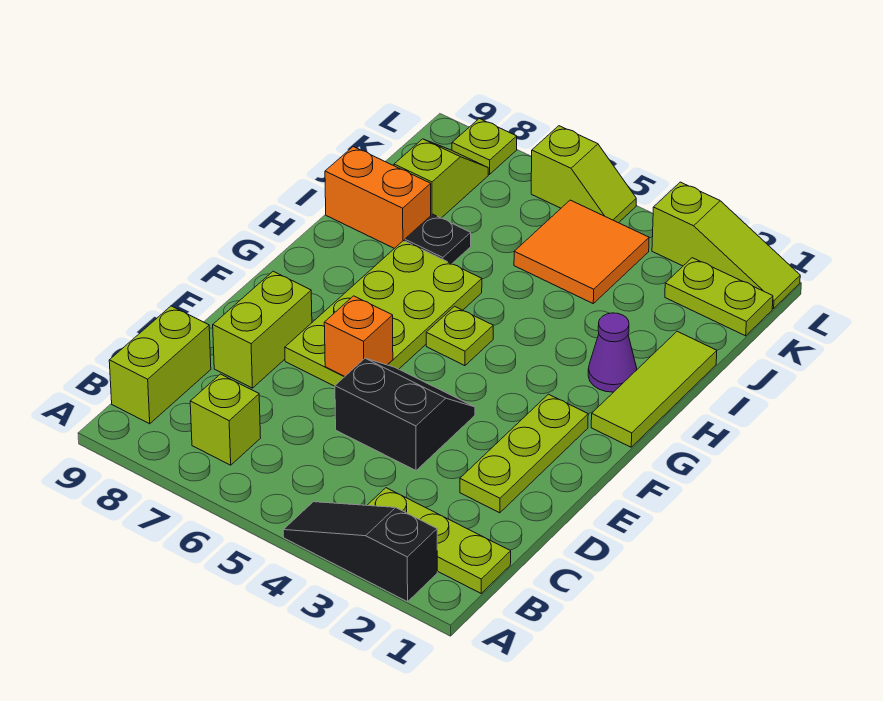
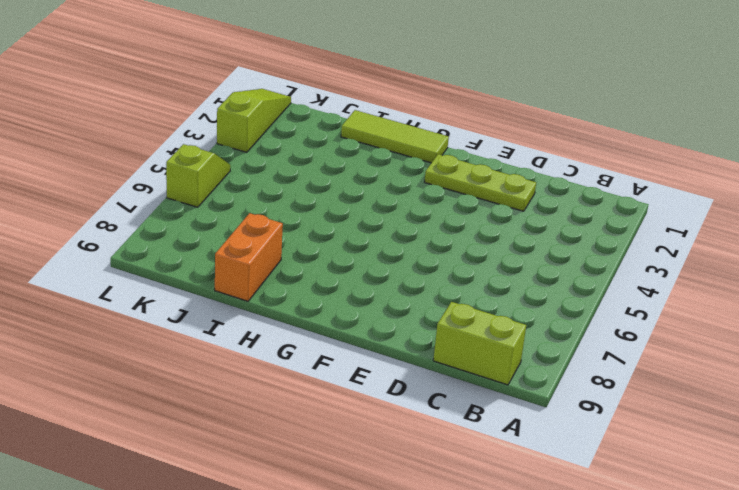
none -> black slope A2:A4 level 1 top 2
none -> lime plate B1:B3 level 1
none -> lime brick B7 level 1

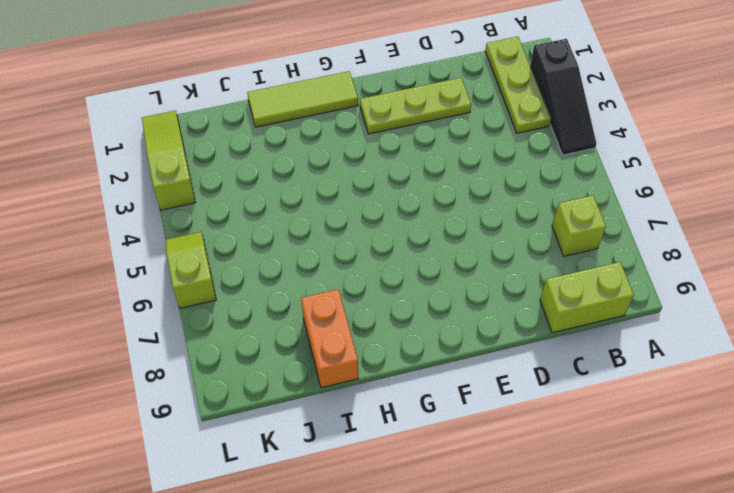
none -> black slope D4:E5 level 1 top D
none -> lime brick D8:E8 level 1
none -> lime plate E6:H7 level 1

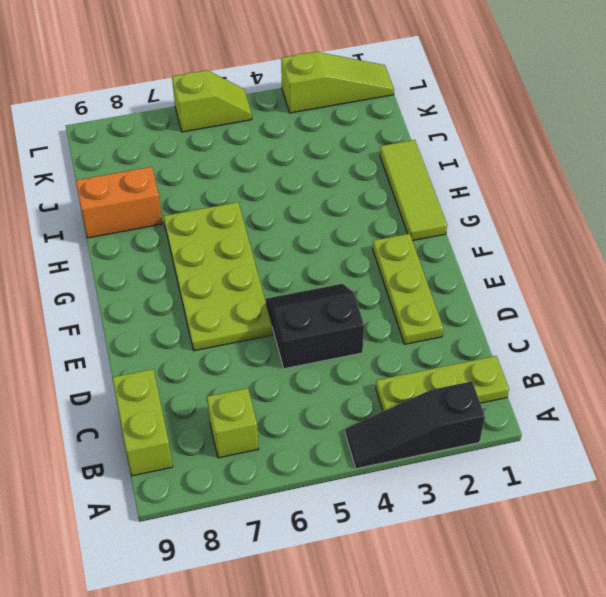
none -> lime brick D8:E8 level 1
none -> lime plate G5 level 1
none -> purple cone H2 level 1

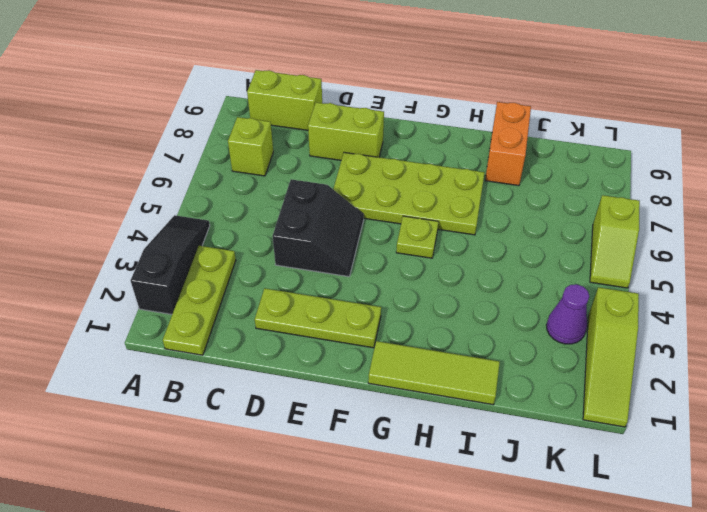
purple cone K3 level 1 -> purple cone H2 level 1
none -> black plate I7 level 1
none -> orange tile J4:K5 level 1
none -> lime slope J8:K8 level 1 top J

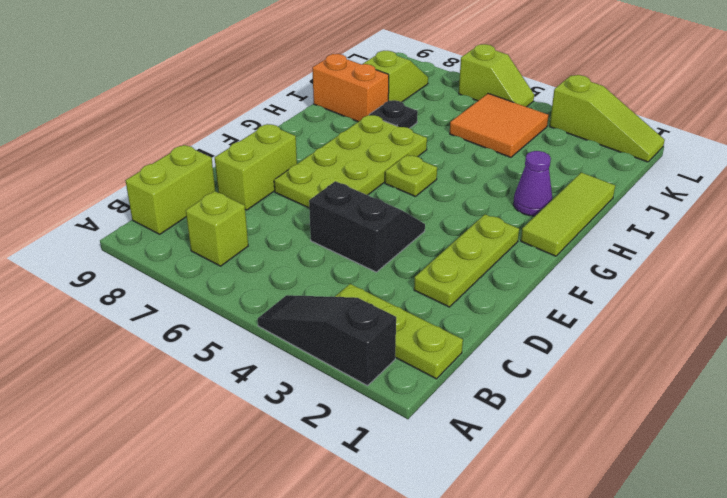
none -> lime plate K1:K2 level 1
none -> lime plate L8 level 1
none -> orange brick E6 level 2

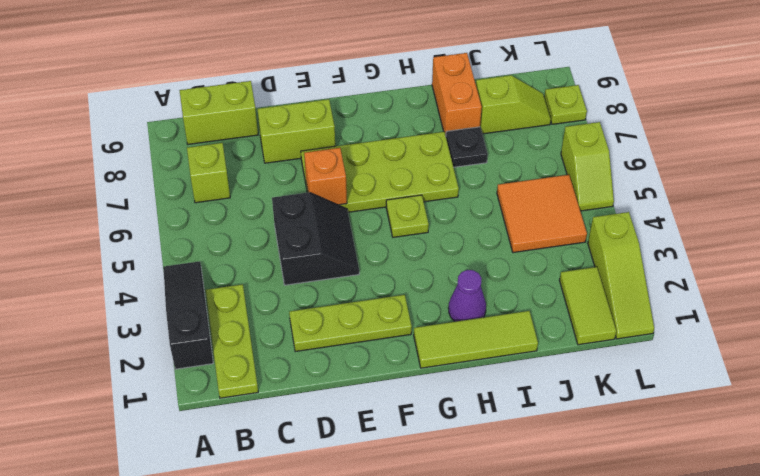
lime tile K1:K2 level 1 -> lime plate K1:K2 level 1

